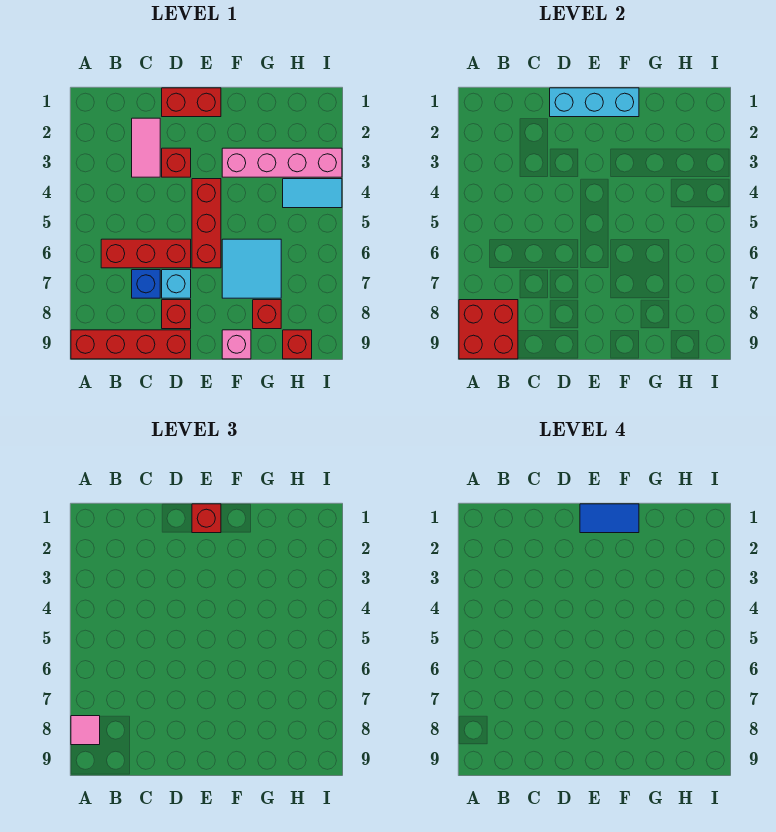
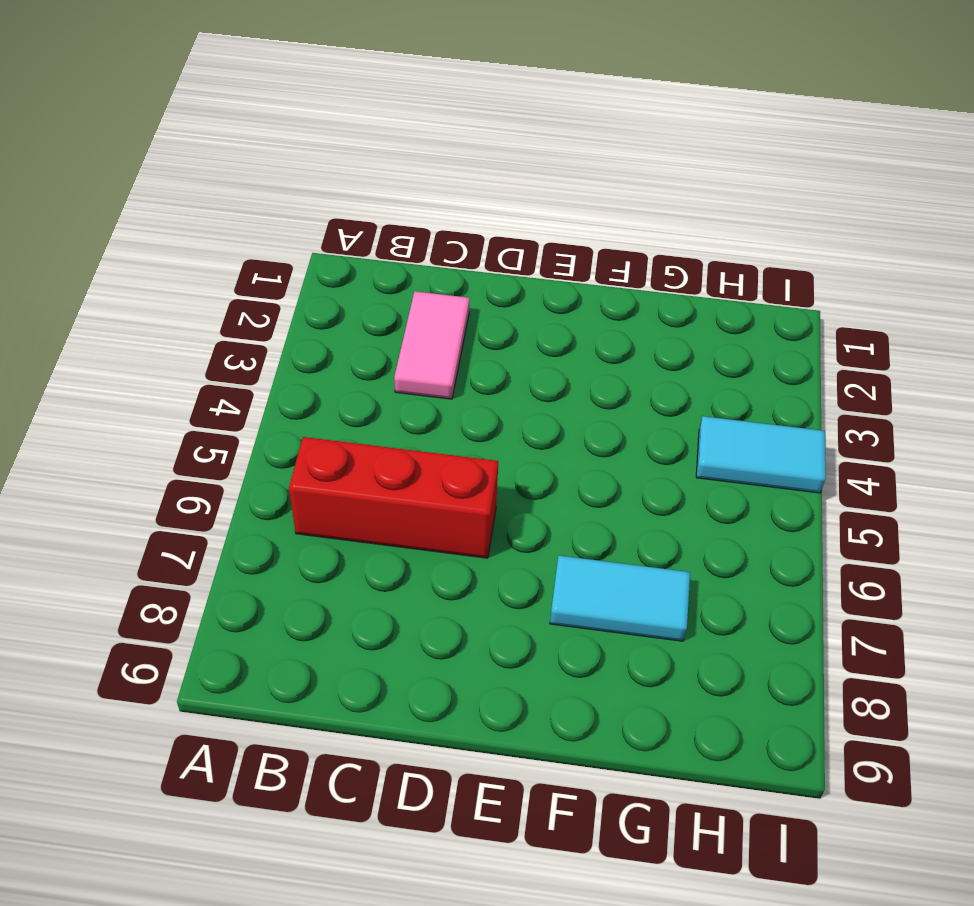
cyan tile F7:G7 level 1 -> cyan tile F6:G7 level 1
none -> red brick A9:D9 level 1
none -> blue brick C7 level 1
none -> red brick D1:E1 level 1

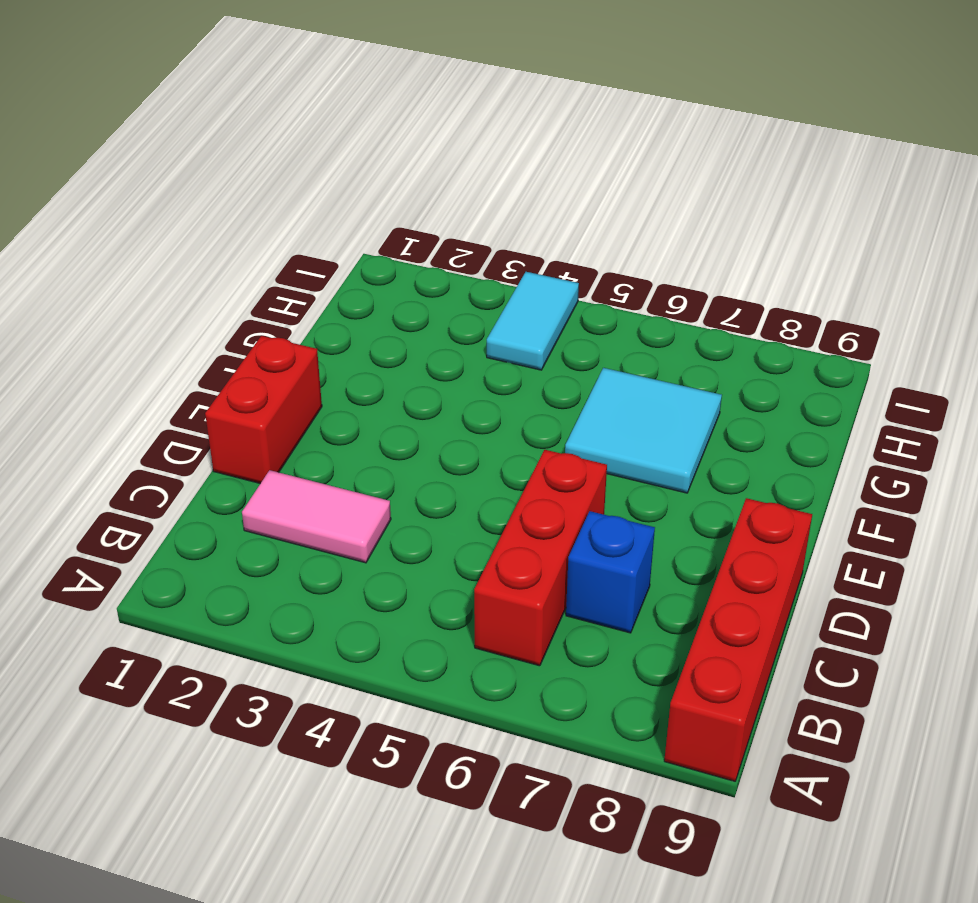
none -> red brick D3 level 1
none -> cyan brick D7 level 1
none -> red brick D8 level 1

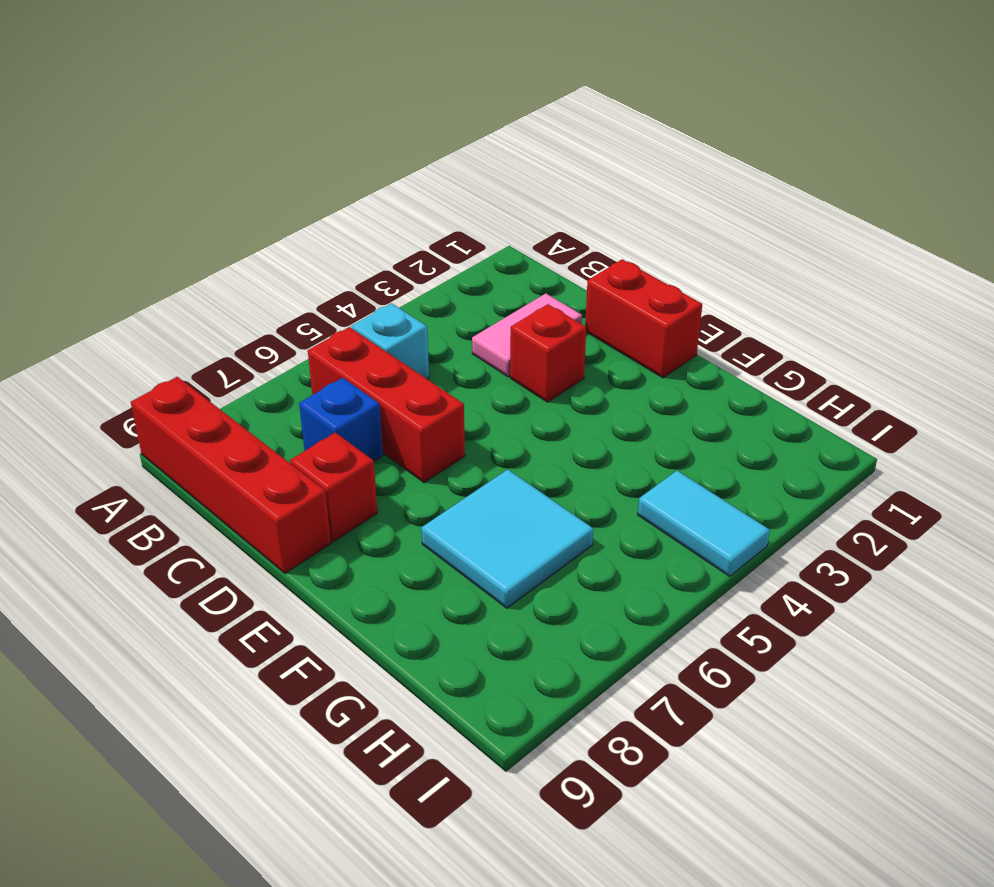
cyan brick B5 level 1 -> cyan brick D7 level 1
none -> red brick E4:E6 level 1
none -> pink brick F3:I3 level 1
none -> pink brick F9 level 1

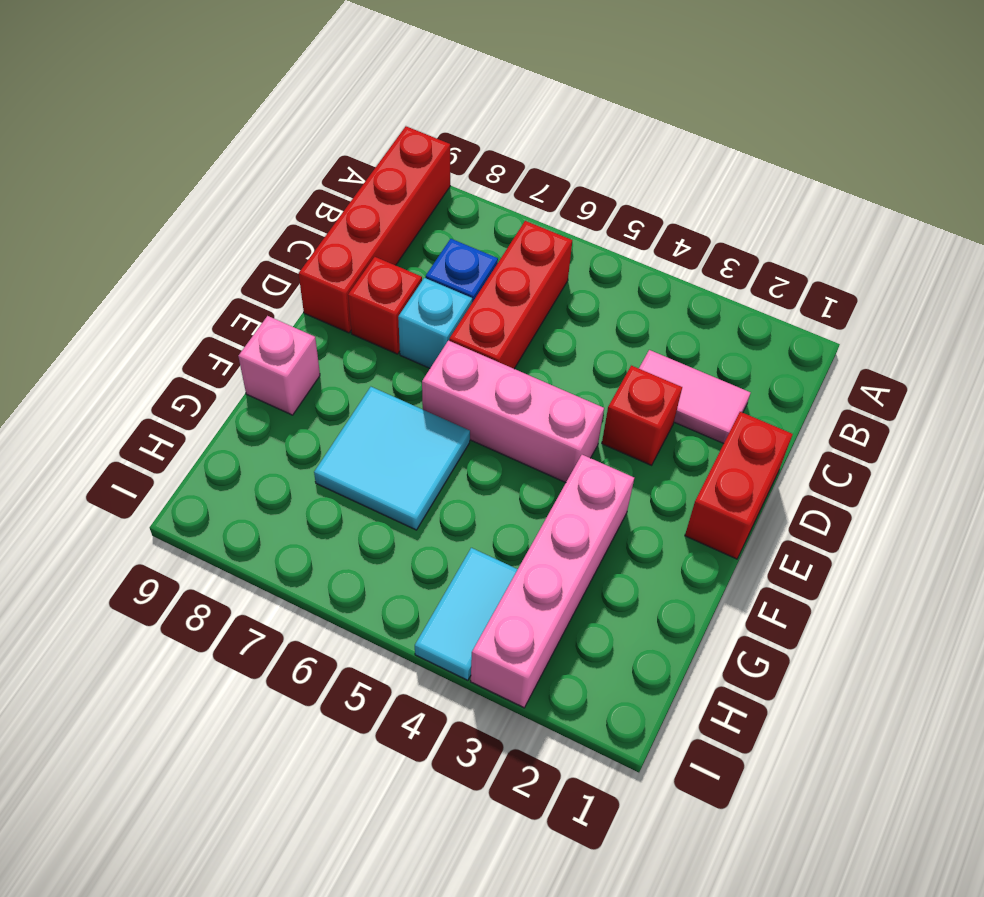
pink brick E4:E6 level 1 -> red brick E4:E6 level 1
none -> red brick G8 level 1
none -> red brick H9 level 1
none -> red brick A8:B9 level 2

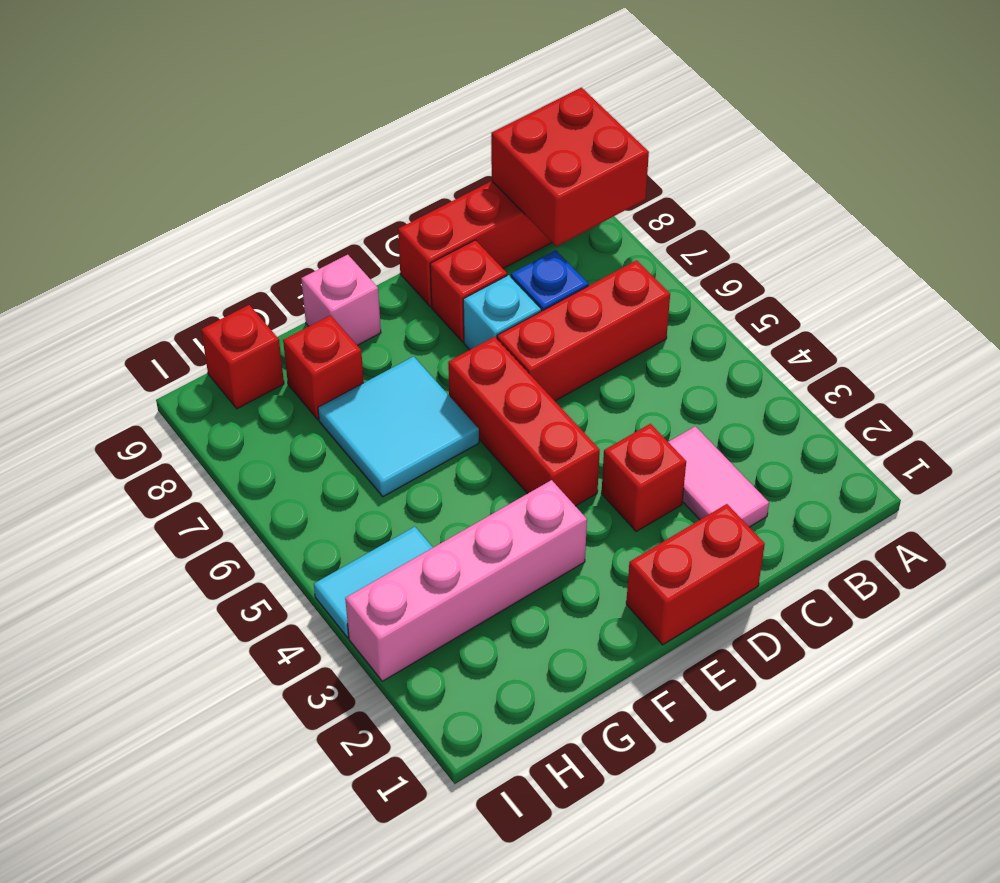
none -> cyan brick D1:F1 level 2
none -> pink tile A8 level 3
none -> red brick E1 level 3

